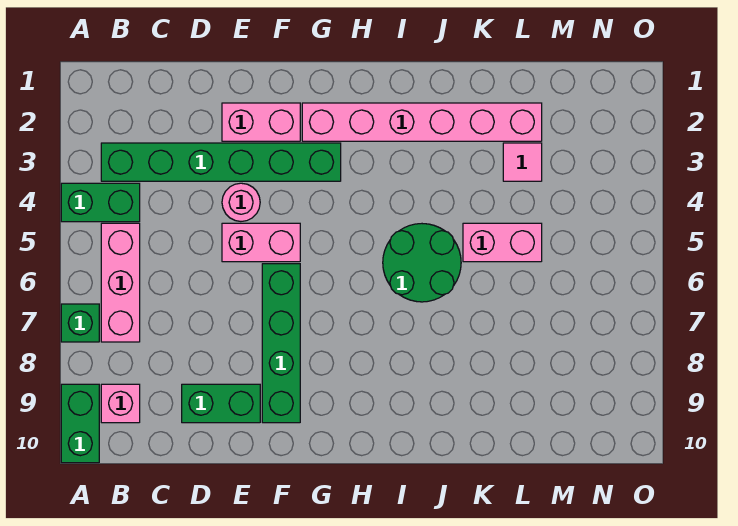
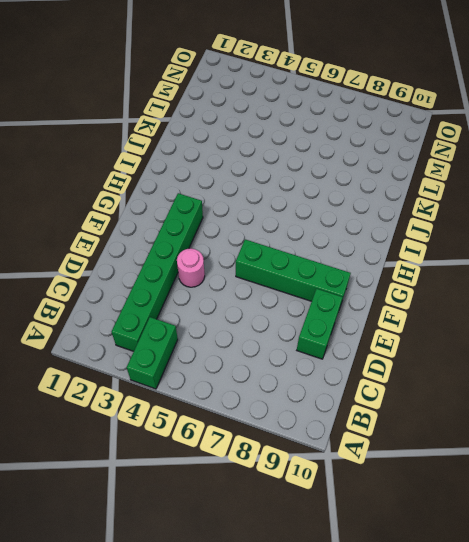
none -> green brick A7 level 1
none -> green brick A9:A10 level 1
none -> pink brick B5:B7 level 1

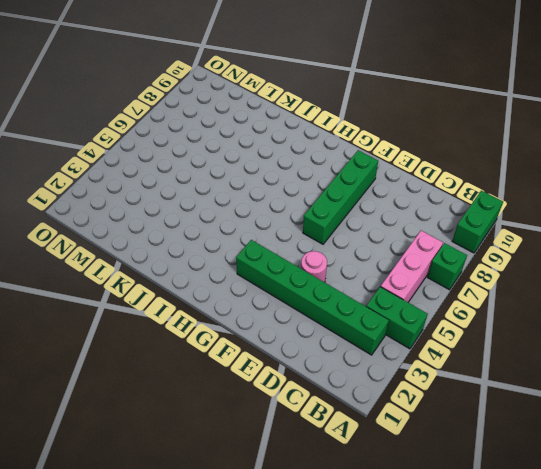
none -> pink brick B9 level 1
none -> green brick D9:E9 level 1
none -> pink brick E2:F2 level 1

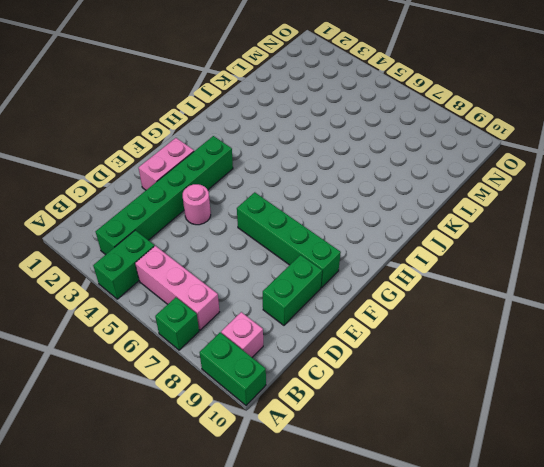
none -> pink brick E5:F5 level 1
none -> pink brick G2:L2 level 1
none -> green round brick I5:J6 level 1

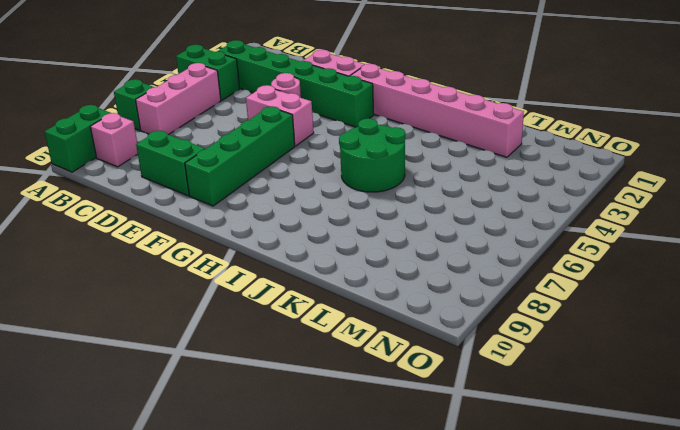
none -> pink brick K5:L5 level 1
none -> pink tile L3 level 1

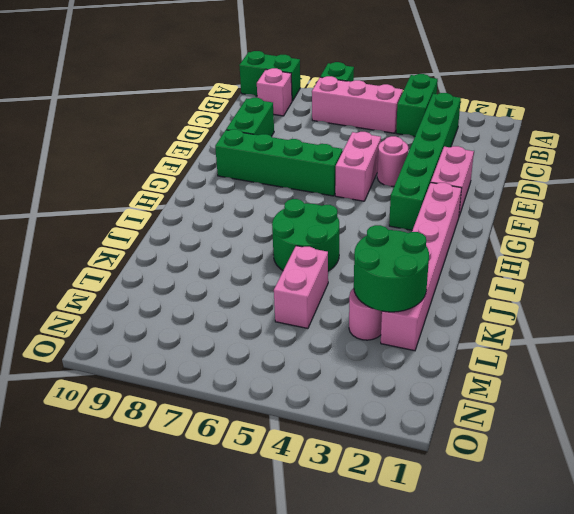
green round brick K2:L3 level 2 -> none
pink round brick L3 level 1 -> pink tile L3 level 1

